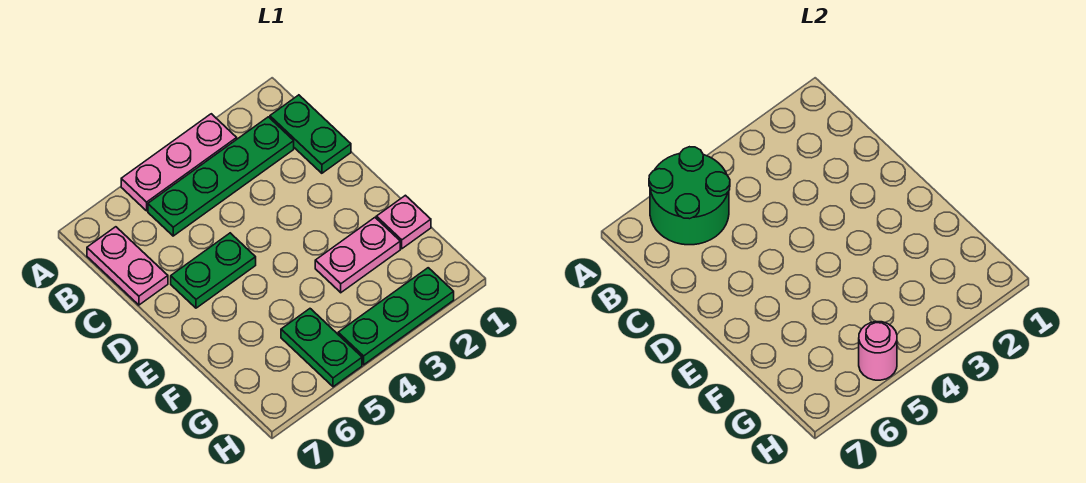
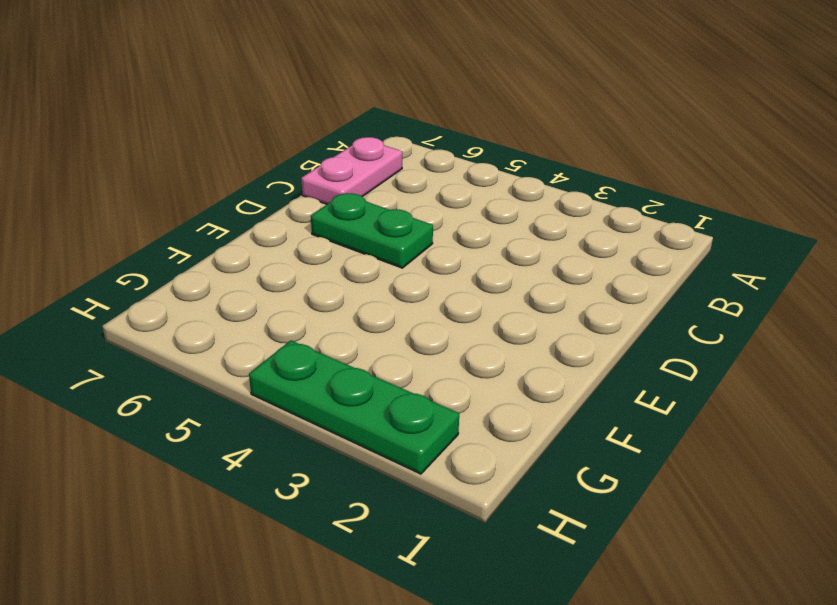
none -> pink plate A3:A5 level 1
none -> green plate B1:C1 level 1

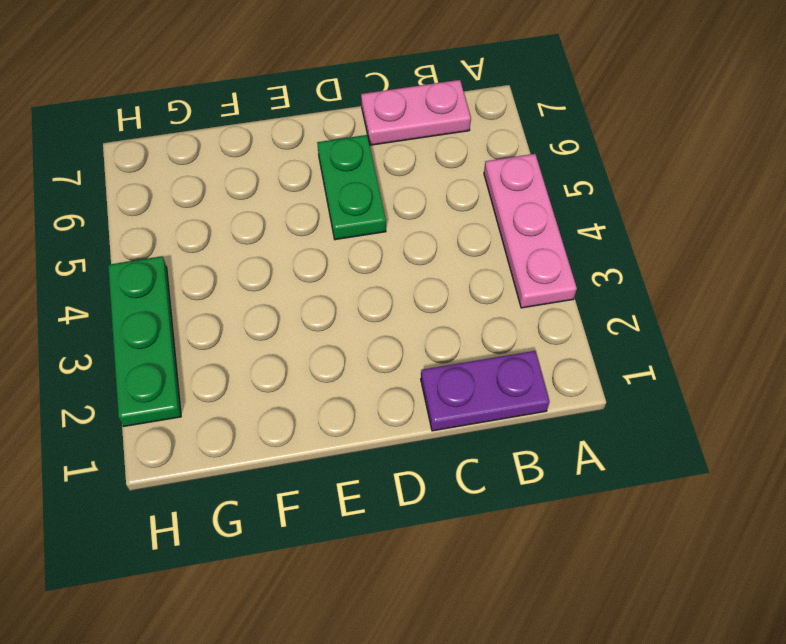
purple plate B1:C1 level 1 -> green plate B1:C1 level 1
none -> green plate B2:B5 level 1
none -> pink plate F1 level 1

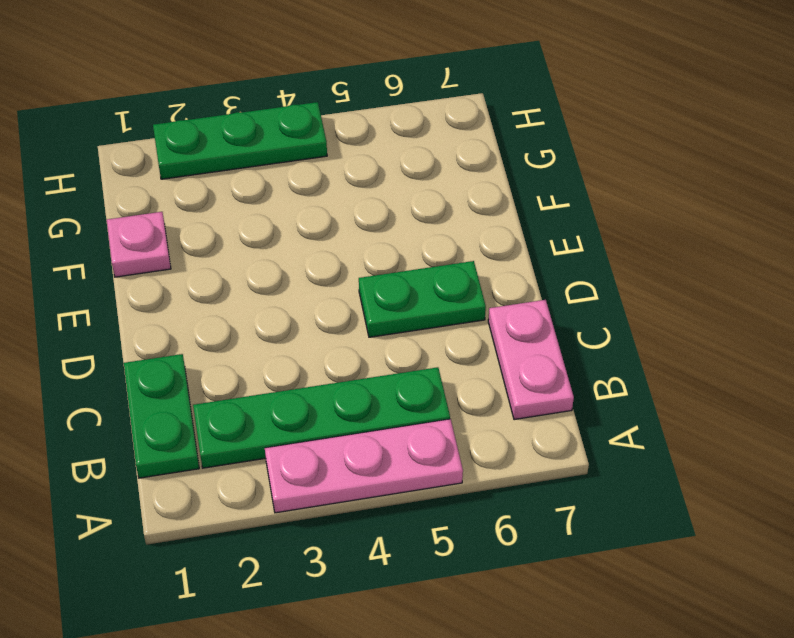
none -> pink plate F2:F3 level 1
none -> green plate G5:H5 level 1

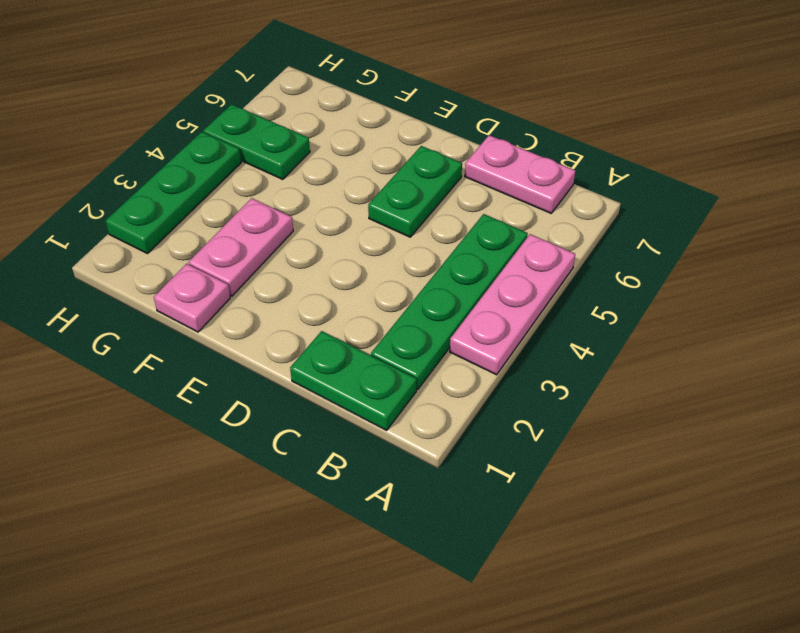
none -> green round brick A5:B6 level 2
none -> pink round brick H5 level 2

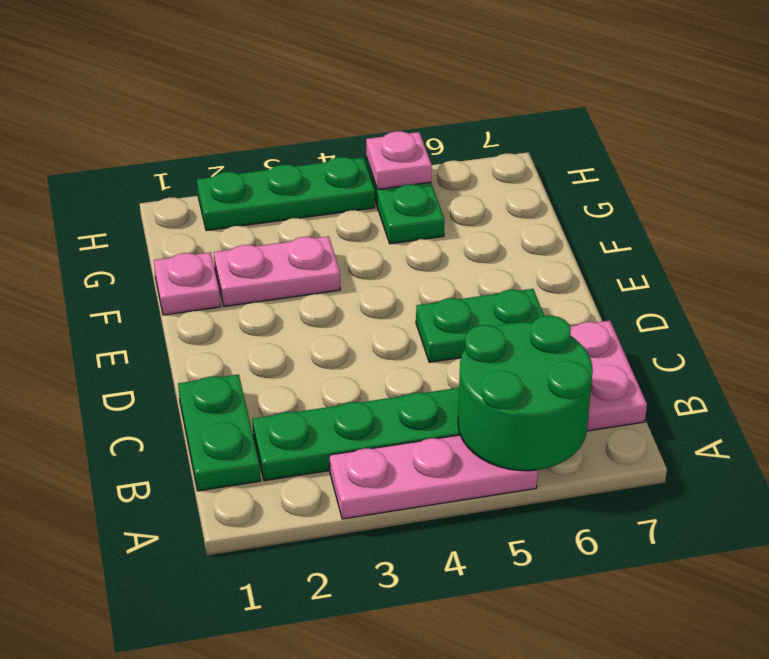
pink plate H5 level 2 -> pink round brick H5 level 2

